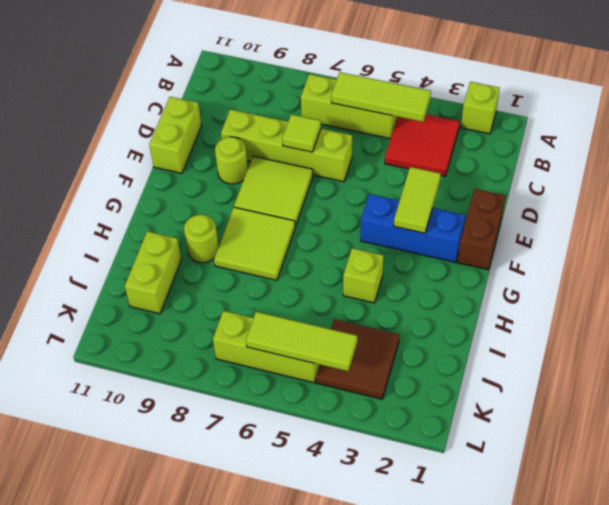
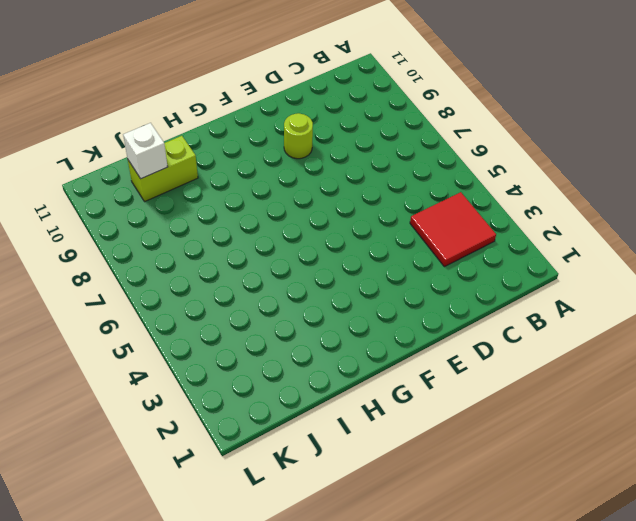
white brick J10 level 2 -> none
none -> lime brick A2 level 1
none -> lime brick B5:B7 level 1
none -> lime brick D6:D9 level 1

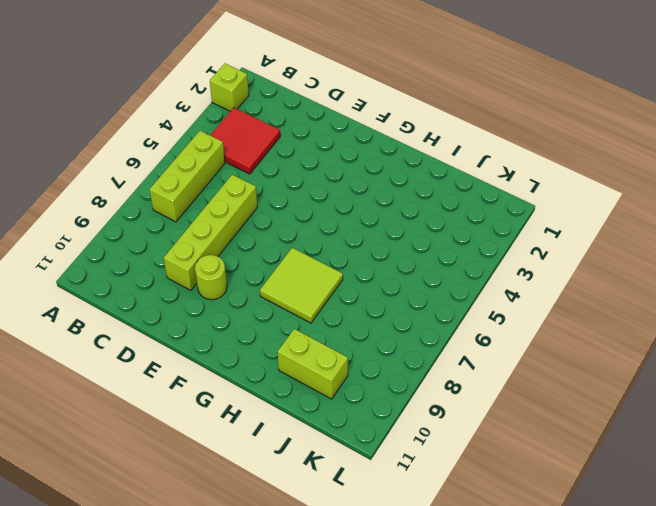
none -> lime brick D11:E11 level 1
none -> brown brick E1:F1 level 1
none -> lime tile E7:F8 level 1

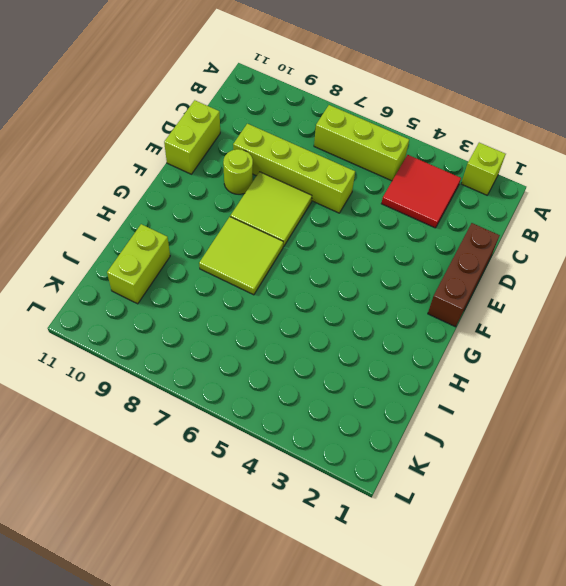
brown brick D1:F1 level 1 -> brown brick E1:F1 level 1
none -> blue brick F2:F4 level 1
none -> lime brick H4 level 1
none -> lime round brick H9 level 1

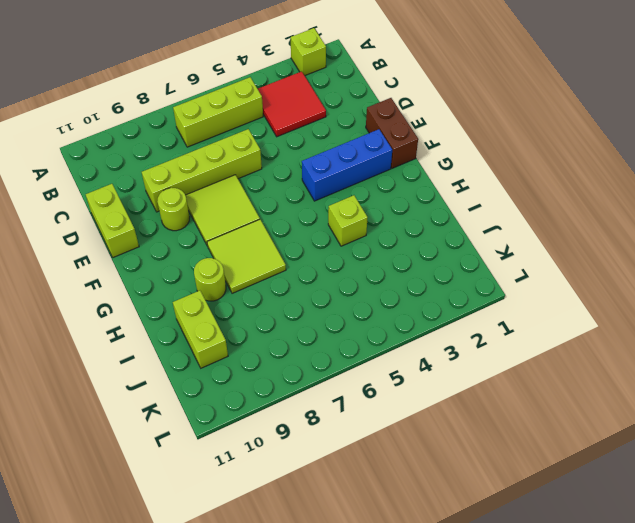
none -> brown tile J3:K4 level 1
none -> lime brick K5:K7 level 1
none -> lime tile B4:B6 level 2

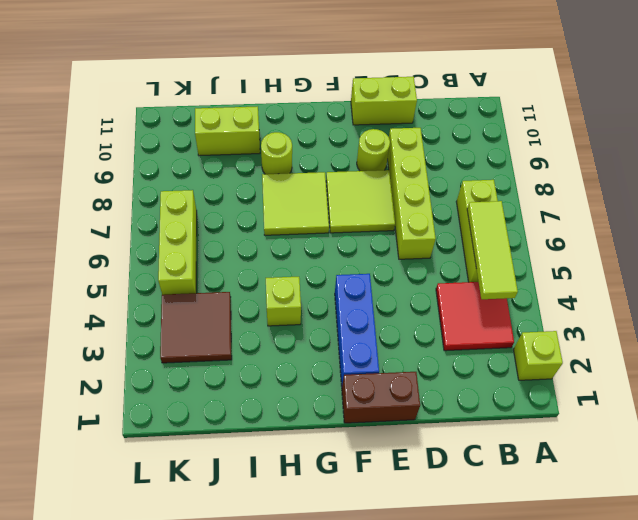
none -> lime tile D7 level 2
none -> lime tile E3:F3 level 2
none -> lime tile K4:K6 level 2

